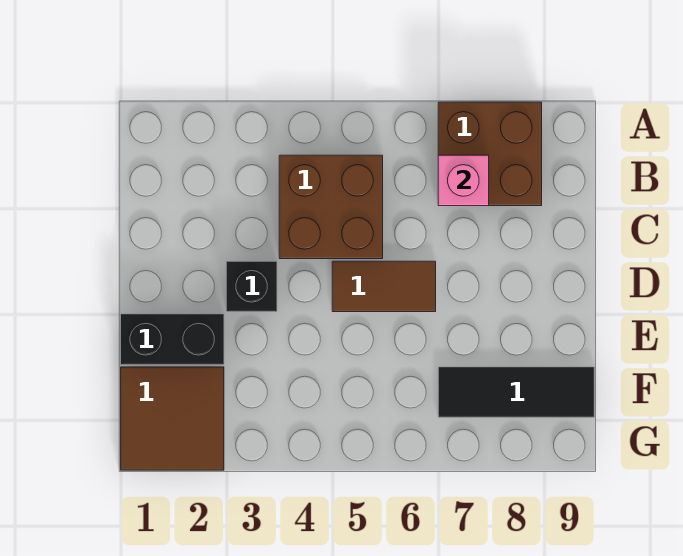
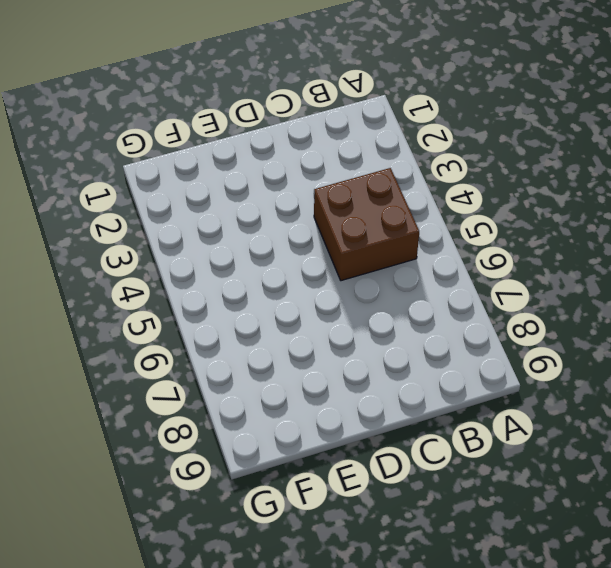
none -> brown brick A7:B8 level 1
none -> black brick D3 level 1

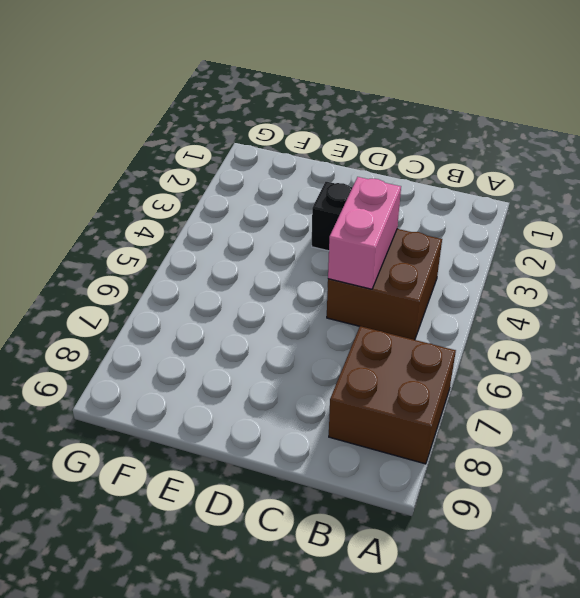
pink brick C4:C5 level 2 -> none
none -> brown tile D5:D6 level 1
none -> black brick E1:E2 level 1

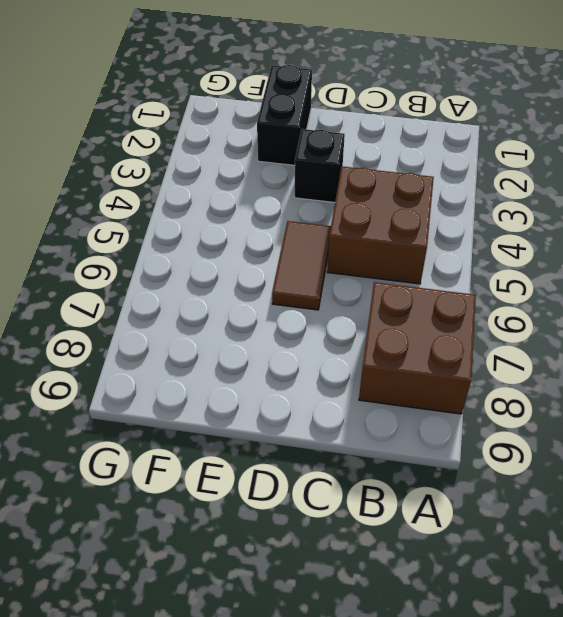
none -> brown tile F1:G2 level 1
none -> black tile F7:F9 level 1

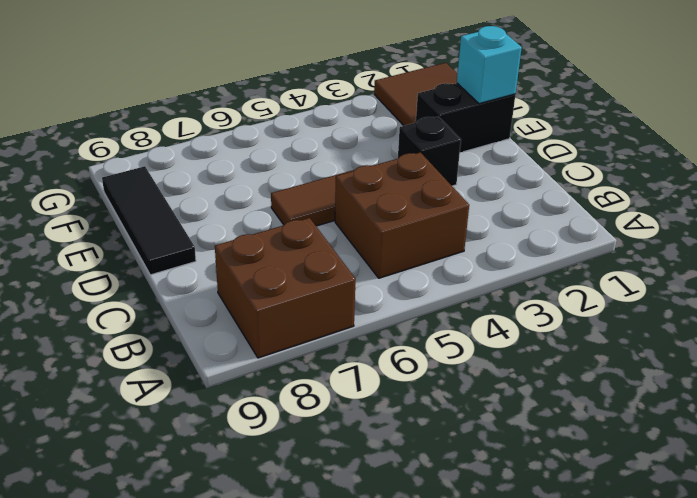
black tile D9:F9 level 1 -> black tile F7:F9 level 1
cyan brick E1 level 2 -> none
none -> pink brick B7 level 2

